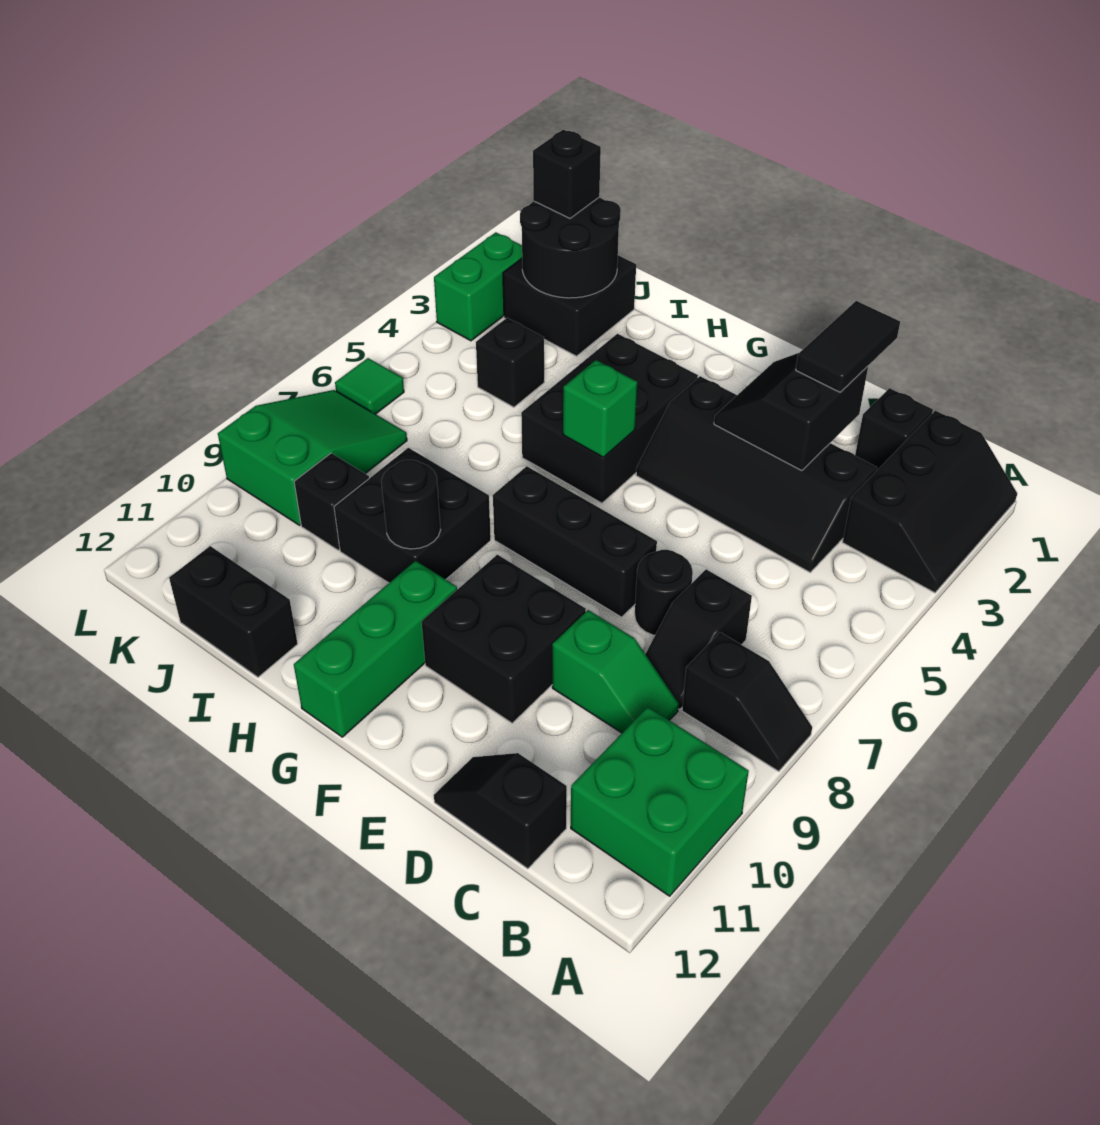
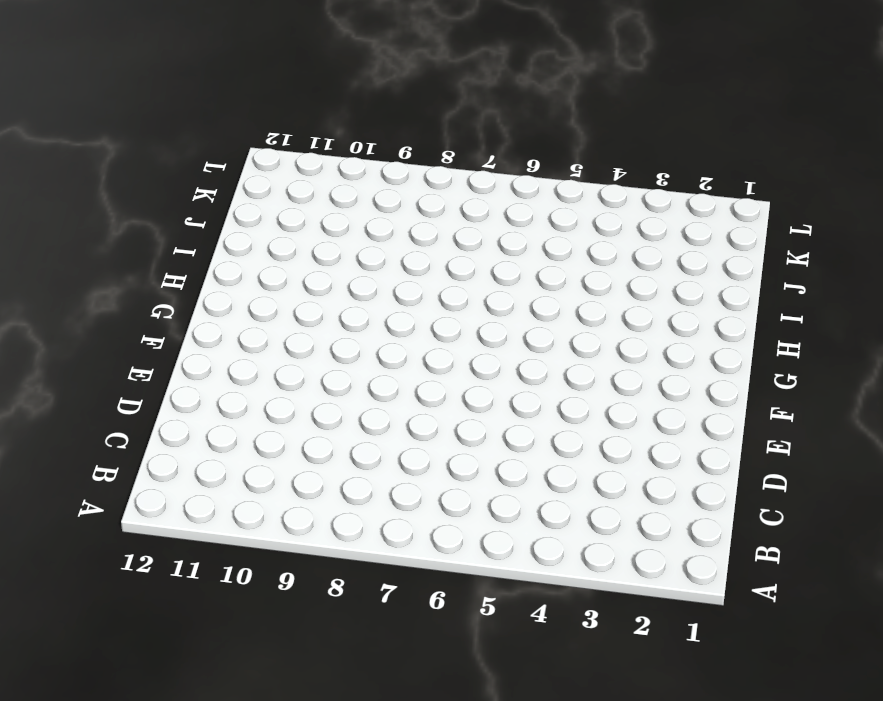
none -> black slope A1:B3 level 1 top B
none -> black slope A8:B8 level 1 top B
none -> green brick A10:B11 level 1

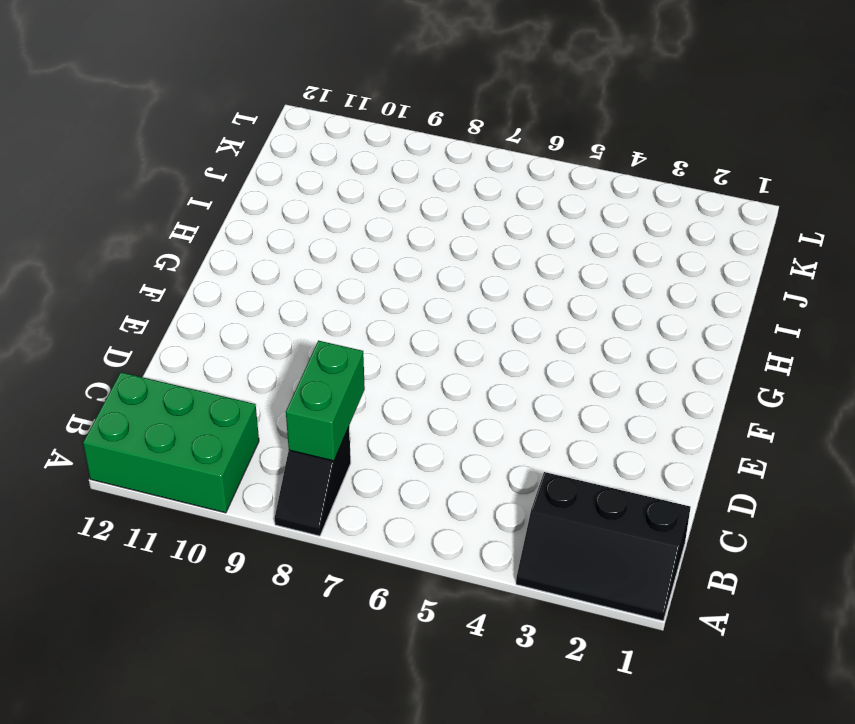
green brick A10:B12 level 1 -> green brick A10:B11 level 1
green brick B8:C8 level 2 -> green brick L2:L3 level 1
none -> black brick C1 level 1
none -> black slope C3:F4 level 1 top 3
none -> black slope C7:C8 level 1 top 7

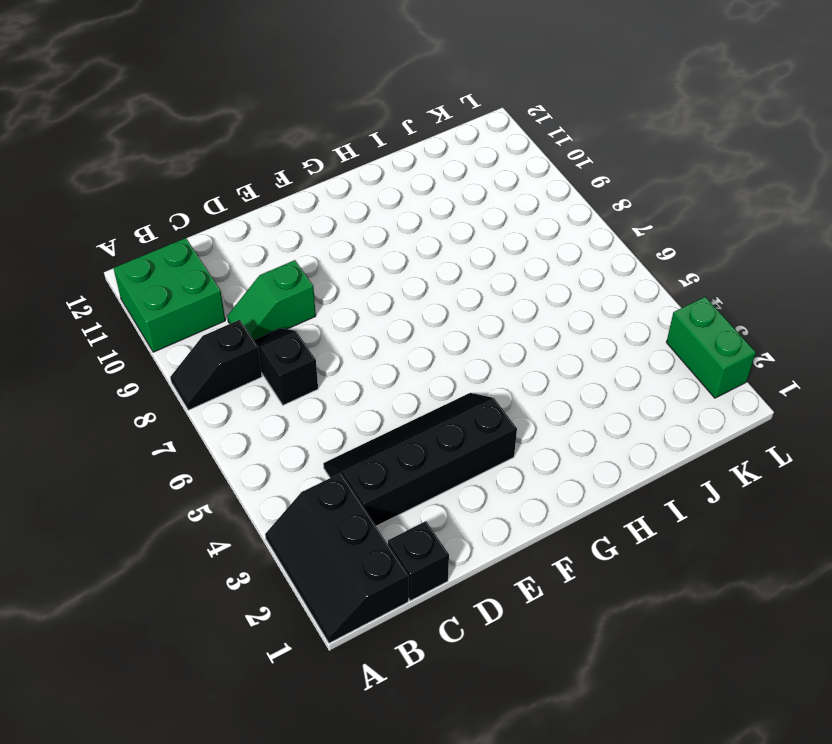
none -> black slope C12:D12 level 1 top C
none -> black round brick D7 level 1
none -> black brick E7:G7 level 1

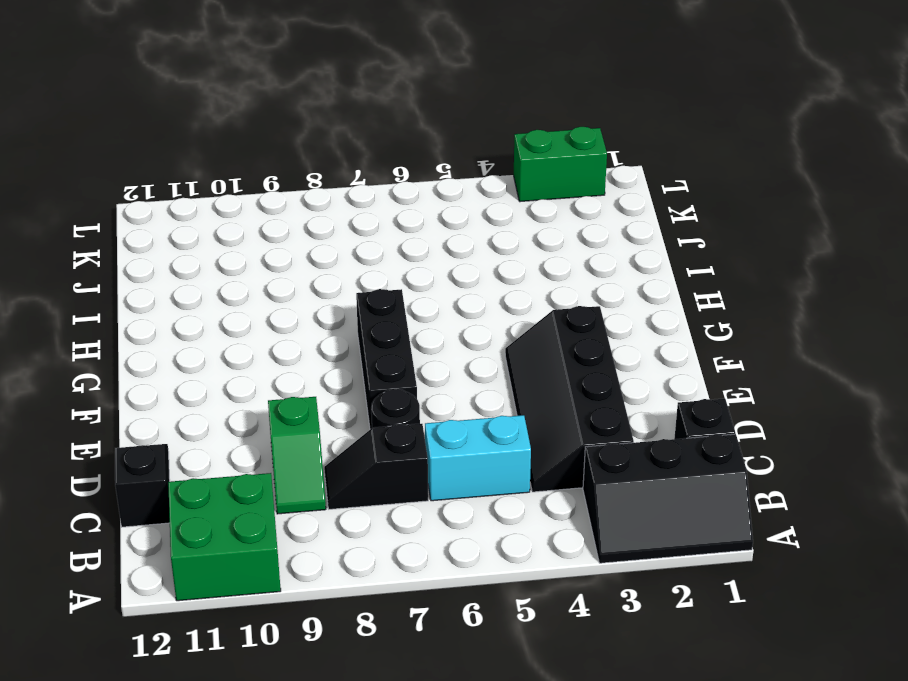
cyan brick C5:C6 level 1 -> none
none -> black slope A8:B8 level 1 top B
none -> black brick E9:F10 level 1
none -> black brick G3:H5 level 1

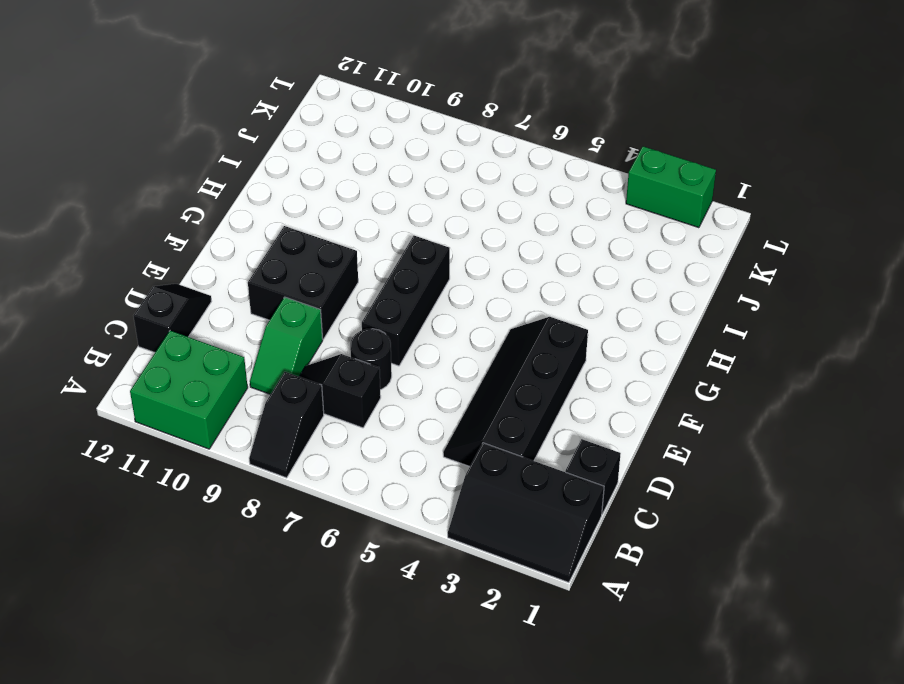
none -> black brick G3:H5 level 1
none -> green brick G10:G12 level 1
none -> black brick H8:I9 level 1

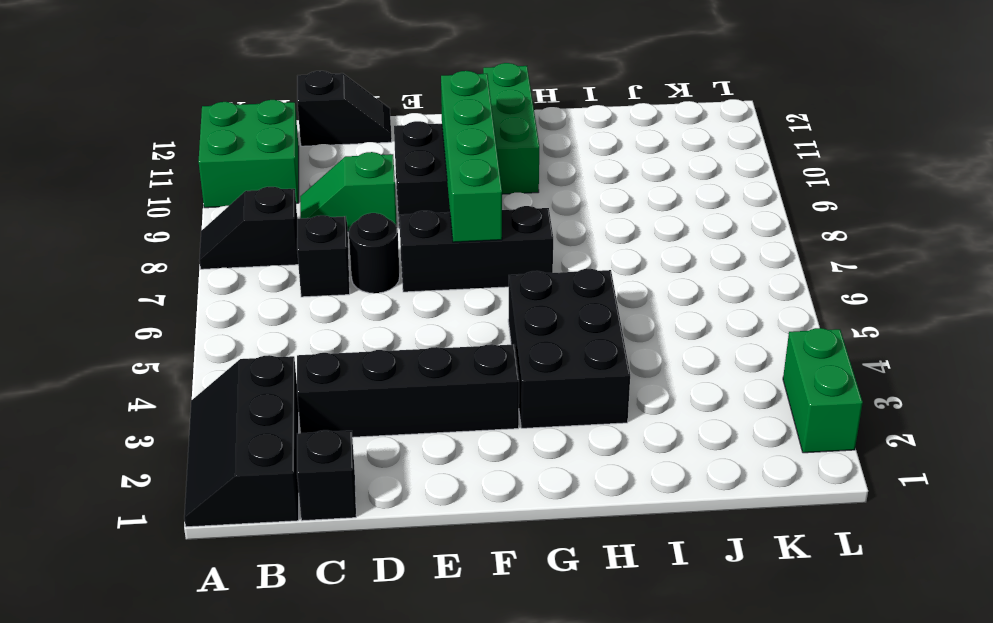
green brick F7:F10 level 2 -> none
none -> black brick H8:I9 level 1
none -> black brick I12:J12 level 1
none -> black brick J1:K2 level 1

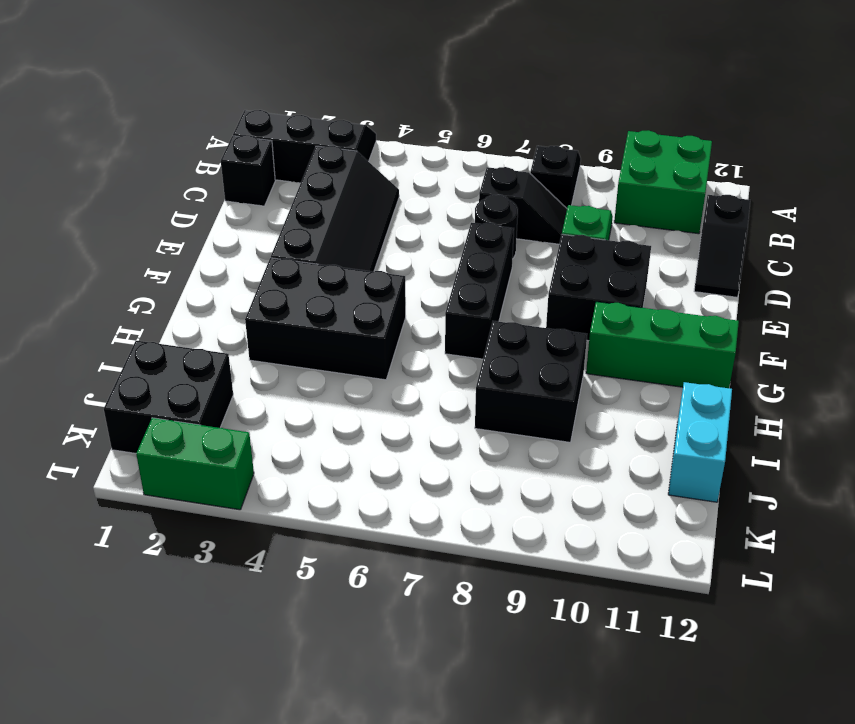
cyan brick I12:J12 level 1 -> black brick I12:J12 level 1
none -> black brick J4 level 1
none -> black brick J9 level 1
none -> green slope K7:L9 level 1 top 9

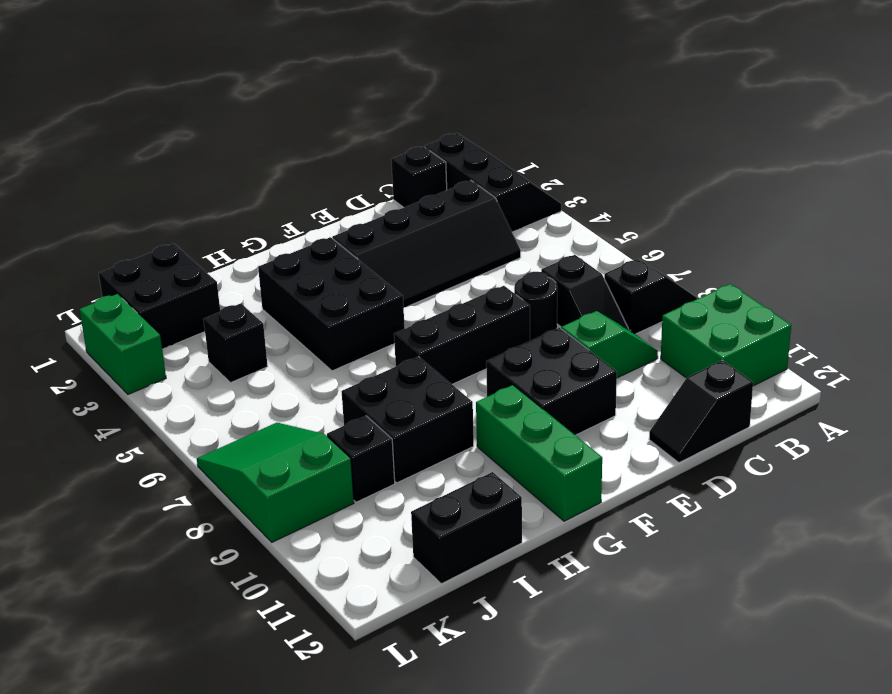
none -> green tile L6 level 1
none -> black slope D2:E3 level 2 top D
none -> green brick G5 level 2

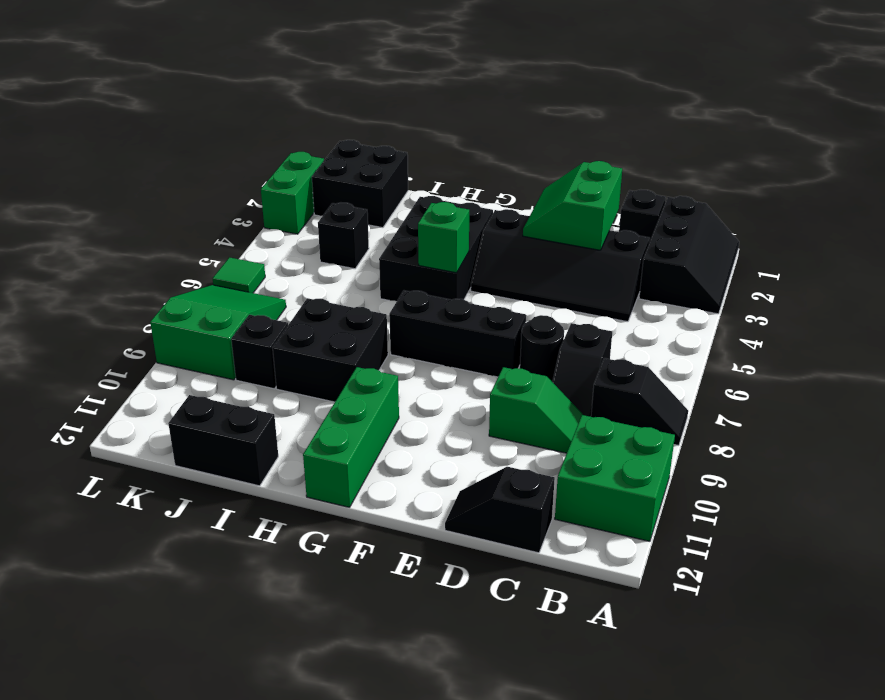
green slope D2:E3 level 2 top D -> black slope D2:E3 level 2 top D
none -> black brick E9:F10 level 1
none -> black round brick H9 level 2
none -> black round brick J1:K2 level 2

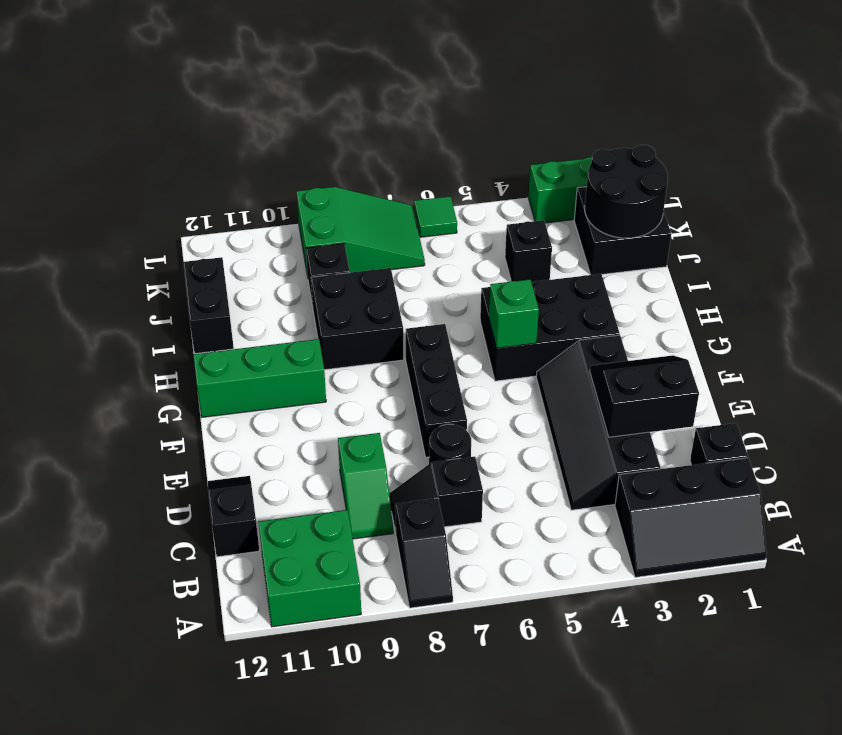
none -> black brick E9:F10 level 1
none -> black round brick H9 level 2
none -> black tile D1:D2 level 3

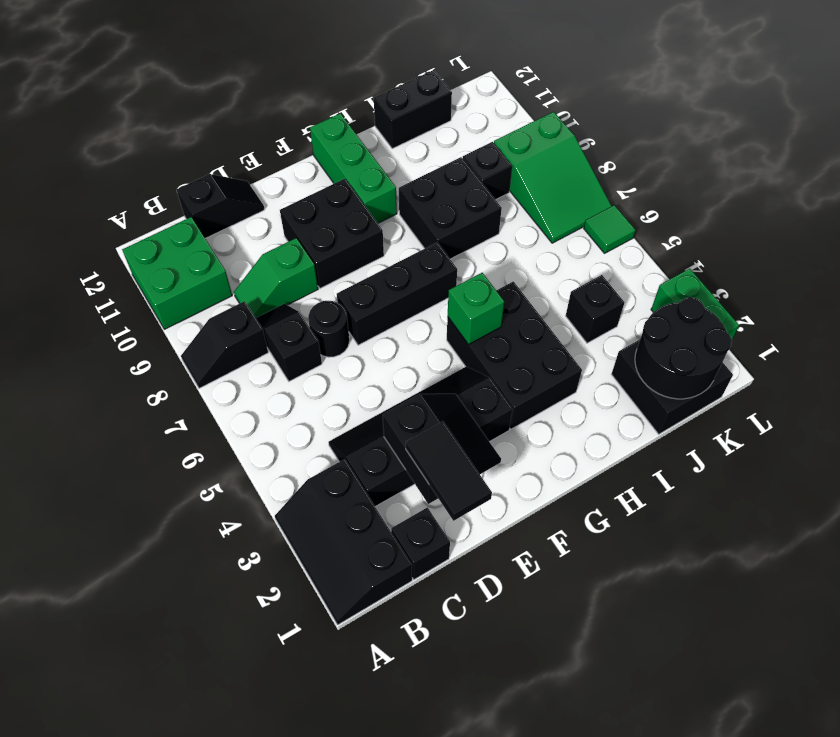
none -> black round brick H9 level 2
none -> black brick K1 level 3

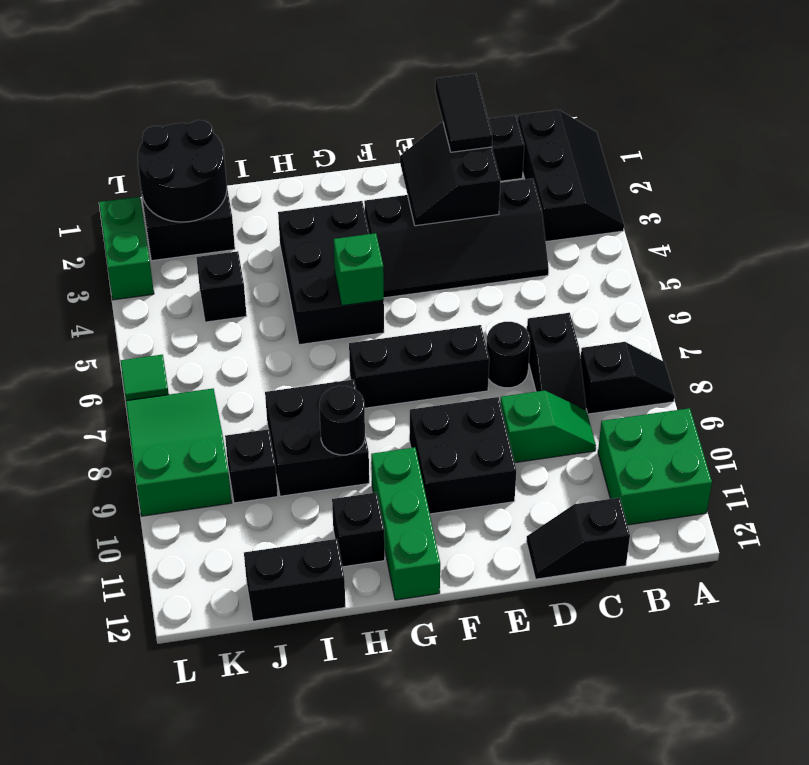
black brick H11 level 1 -> black brick K1 level 3

